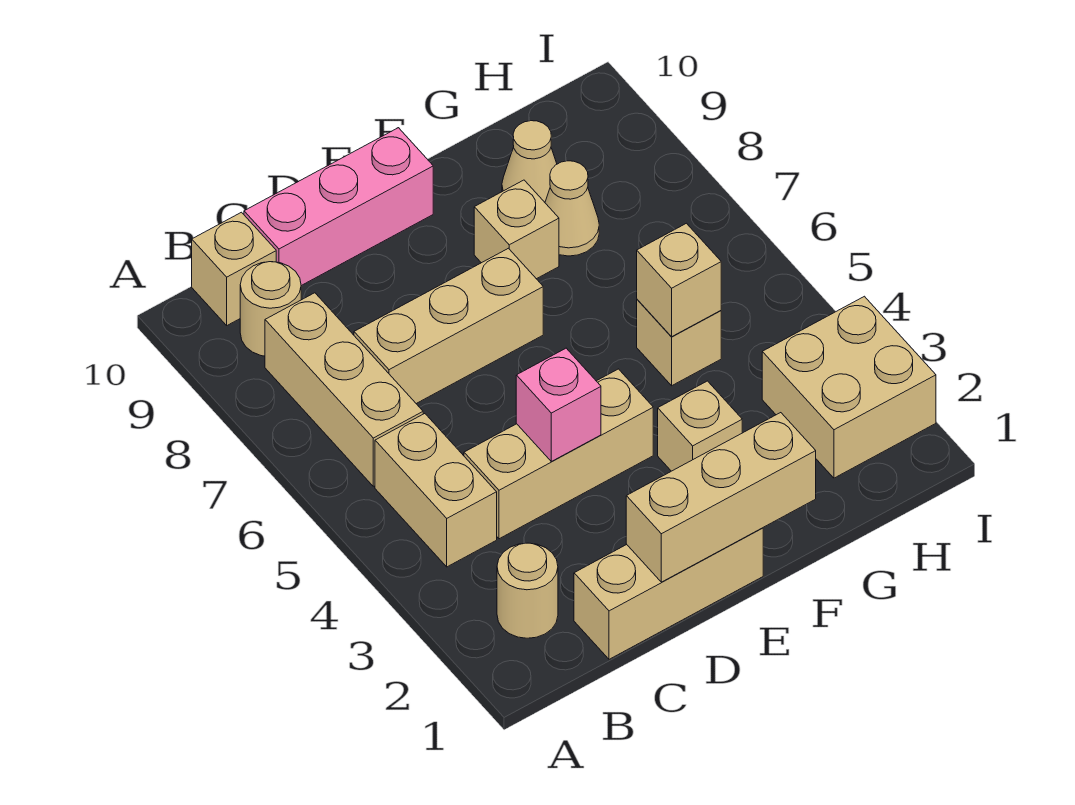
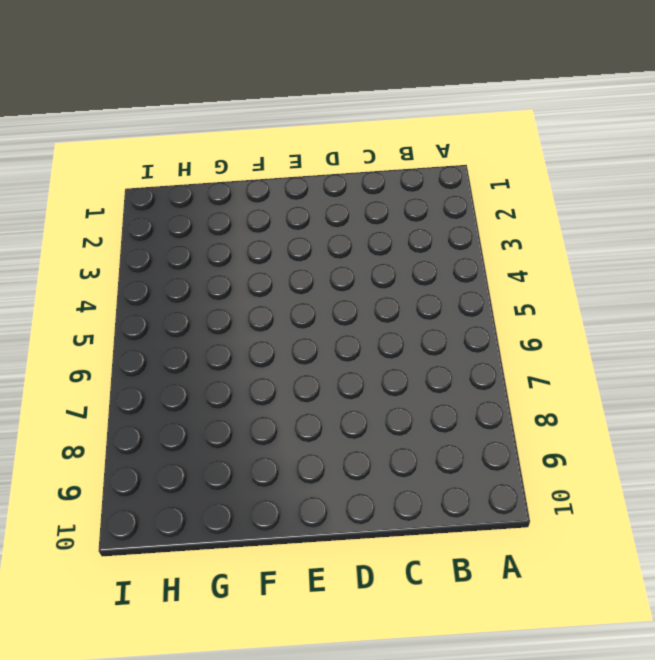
none -> tan round brick B2 level 1
none -> tan brick B4:B5 level 1
none -> tan brick B6:B8 level 1

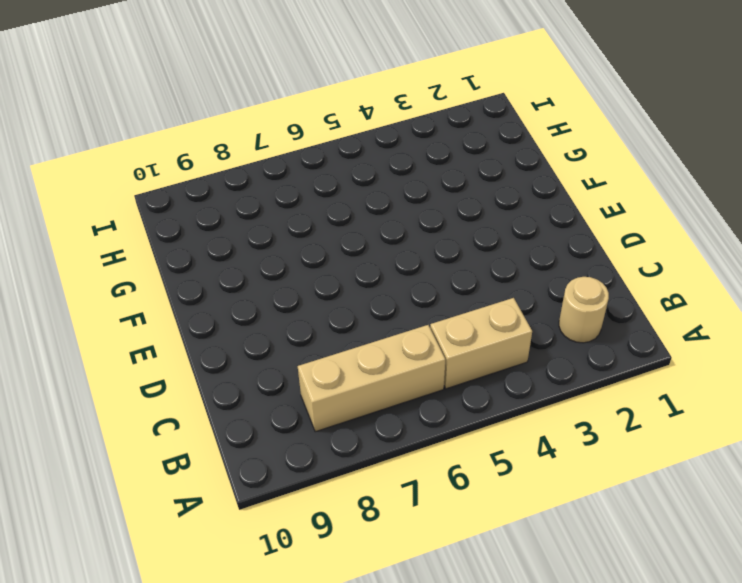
none -> tan round brick B9 level 1
none -> tan brick B10 level 1
none -> tan brick C1:E1 level 1

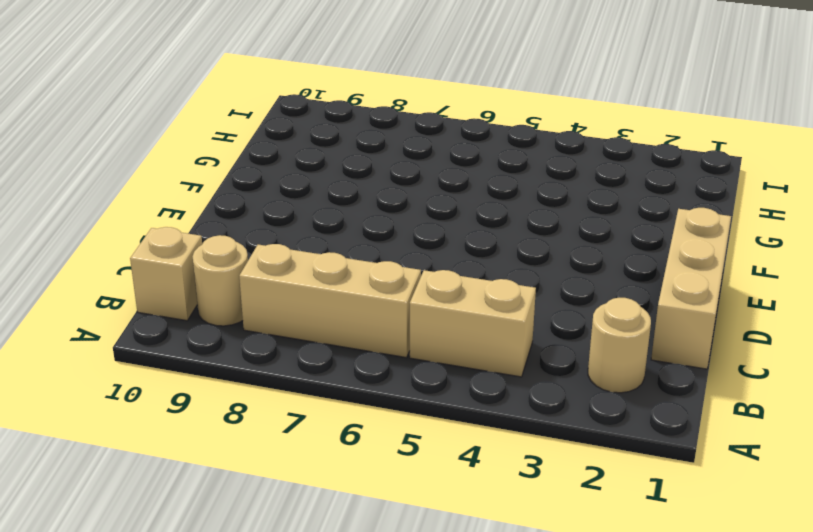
none -> tan brick C4:E4 level 1
none -> tan brick C7:E7 level 1
none -> pink brick C10:E10 level 1

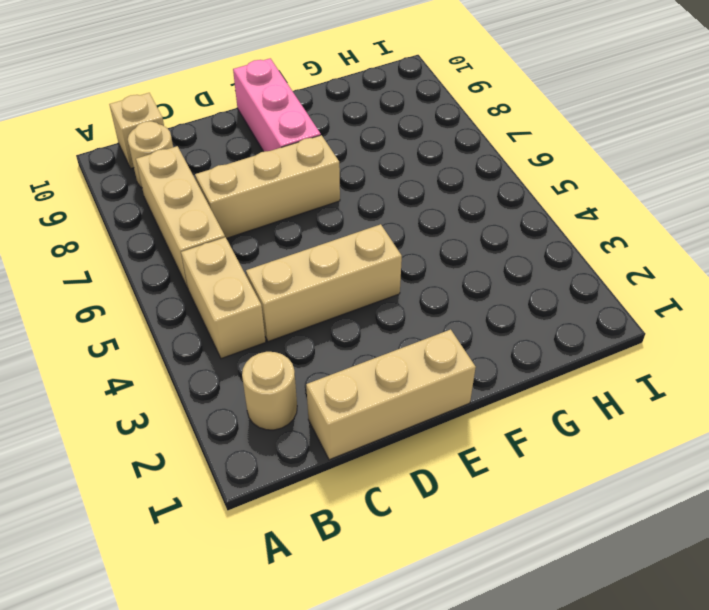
pink brick E8:E10 level 1 -> pink brick C10:E10 level 1
none -> tan brick F3 level 1
none -> tan brick F8 level 1
none -> tan brick G5 level 1

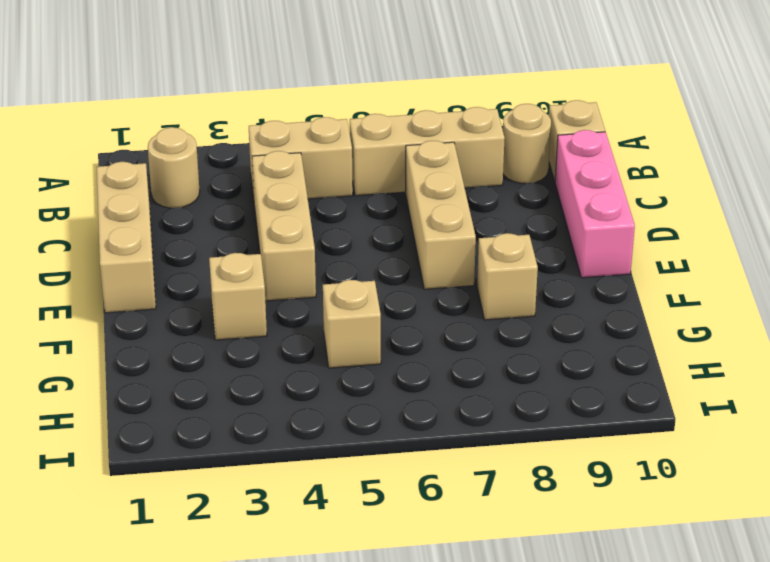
none -> tan cone G8 level 1
none -> tan cone G9 level 1
none -> tan brick H2:I3 level 1

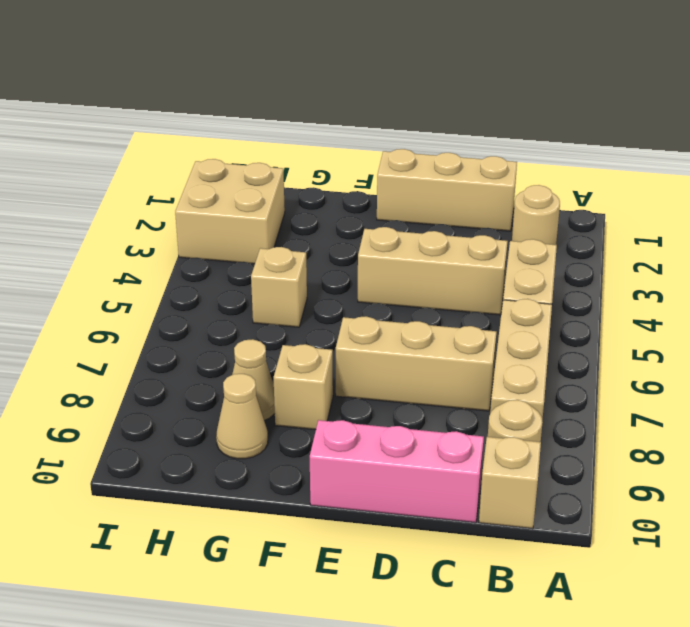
none -> tan brick F3 level 1
none -> tan brick D1:F1 level 2
none -> pink brick D4 level 2

